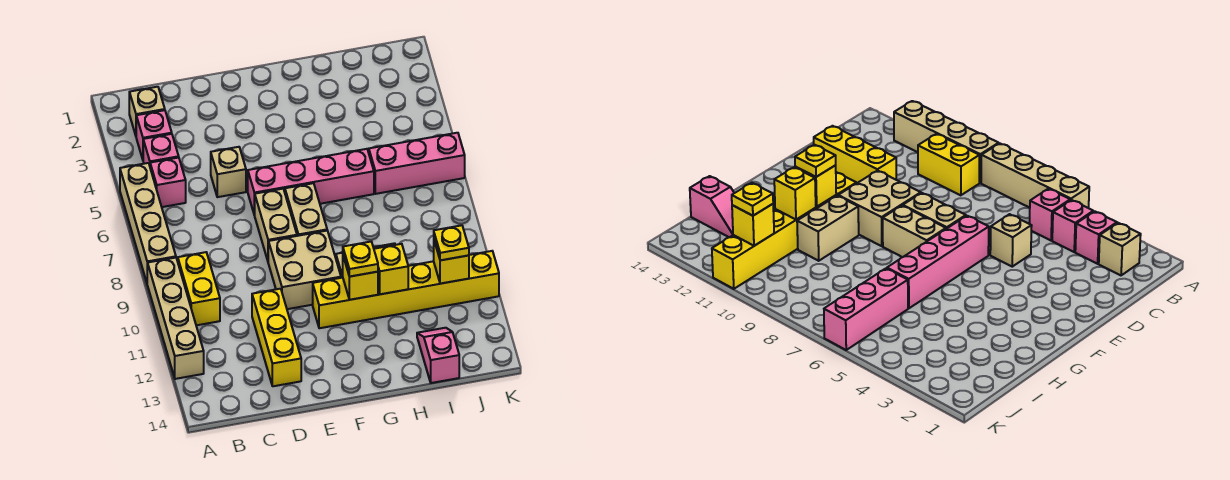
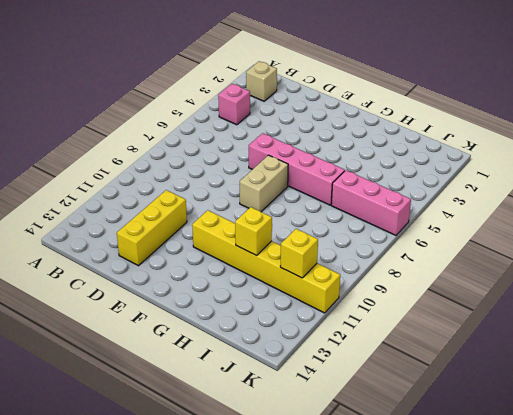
none -> tan brick A5:A8 level 1
none -> tan brick A9:A12 level 1
none -> pink brick B3 level 1

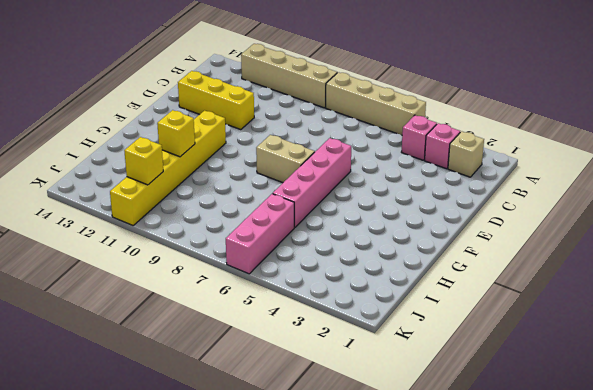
none -> pink brick B5 level 1
none -> yellow brick B9:B10 level 1
none -> tan brick D5 level 1

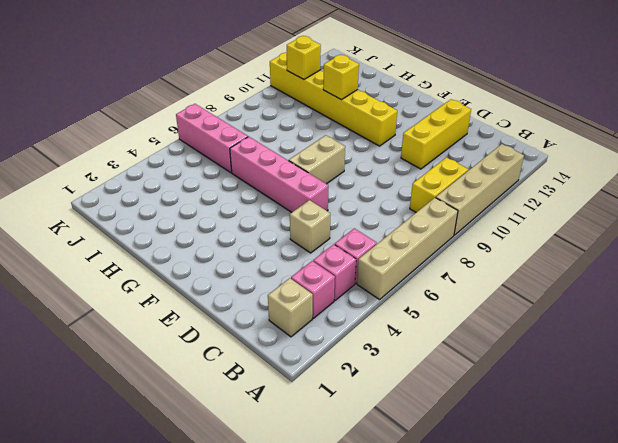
none -> tan brick E7:E8 level 1
none -> tan brick E9:F10 level 1
none -> tan brick G10:H10 level 1

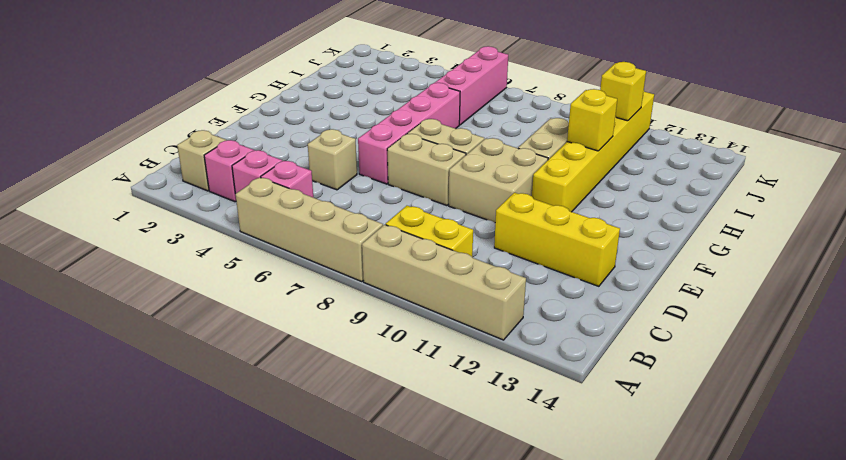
none -> pink slope I13:I14 level 1 top 14
none -> yellow brick G11 level 2
none -> yellow plate G11 level 3

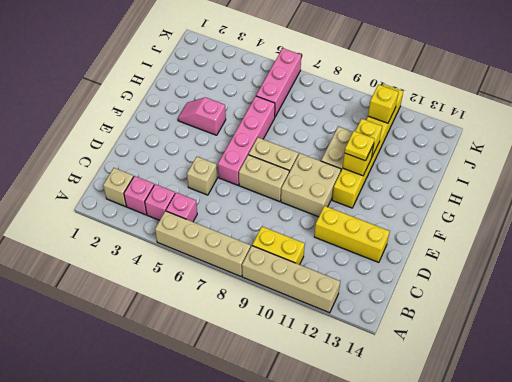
pink slope G3:G4 level 1 top 4 -> pink slope I13:I14 level 1 top 14
none -> yellow plate J11 level 3

